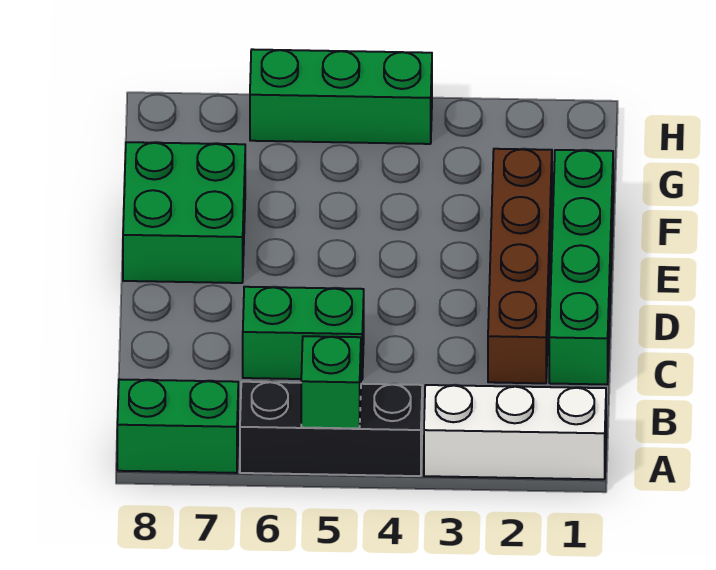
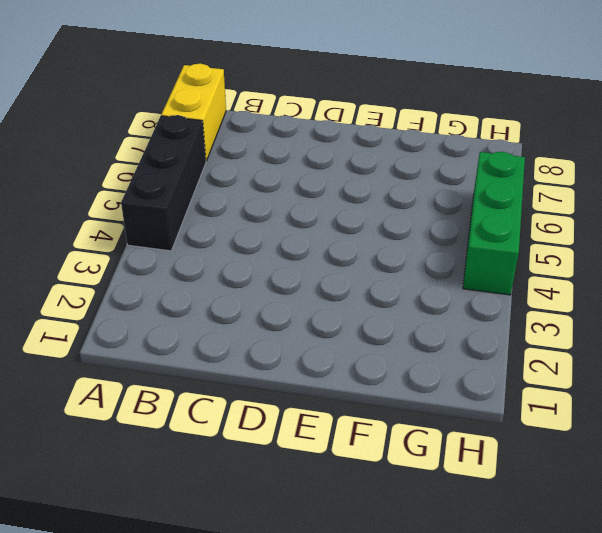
yellow brick A7:A8 level 1 -> green brick A7:A8 level 1
none -> white brick A1:A3 level 1
none -> green brick C1:F1 level 1

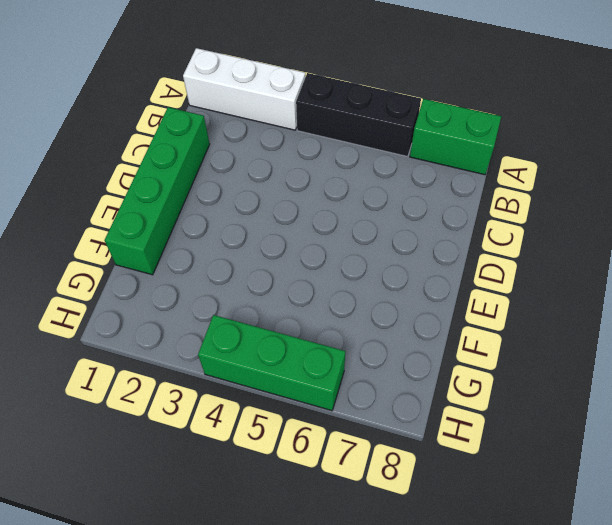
none -> brown brick C2:F2 level 1
none -> green brick C5:C6 level 1

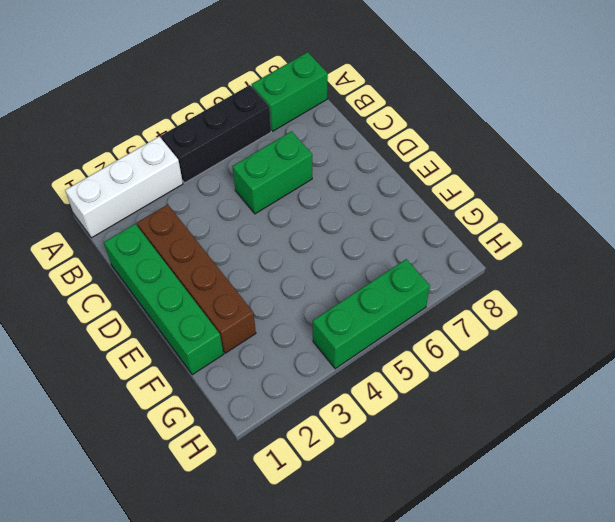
none -> green brick E7:F8 level 1
none -> green brick A5 level 2

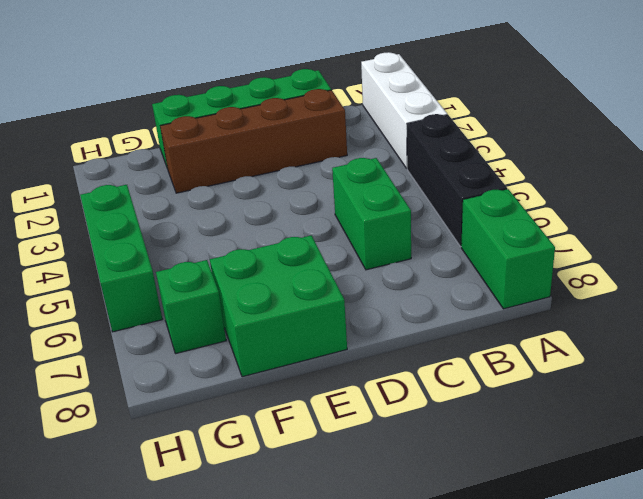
green brick G7 level 1 -> green brick A5 level 2

